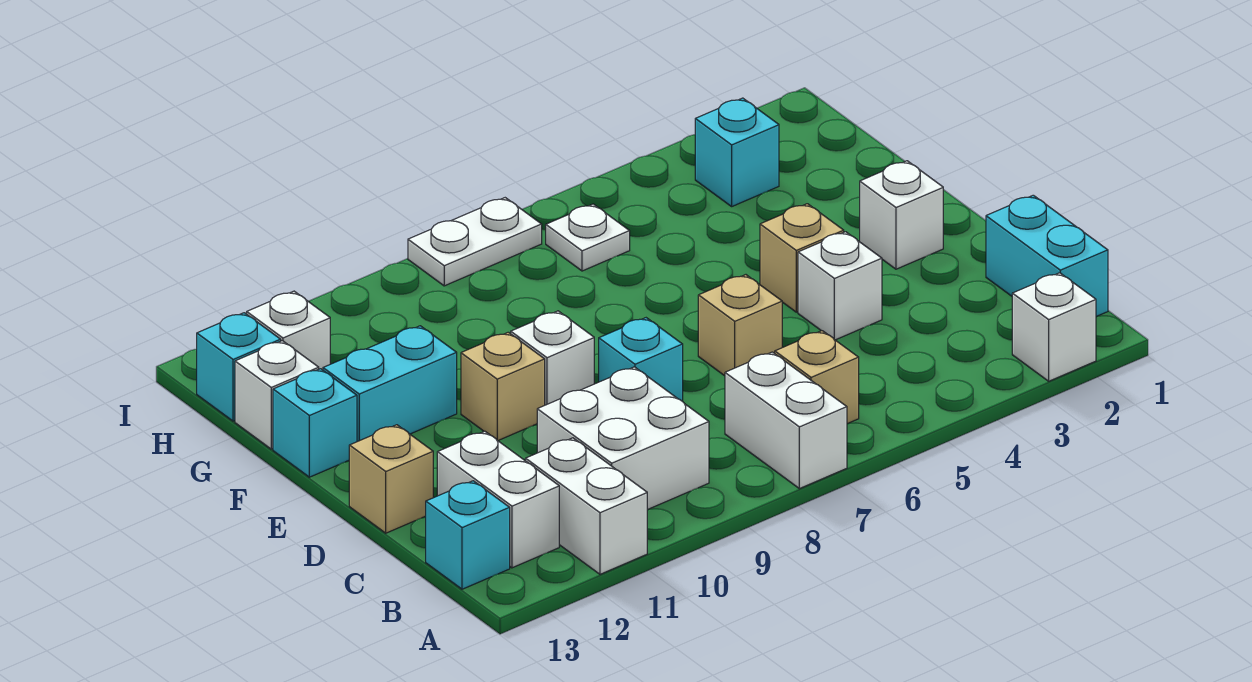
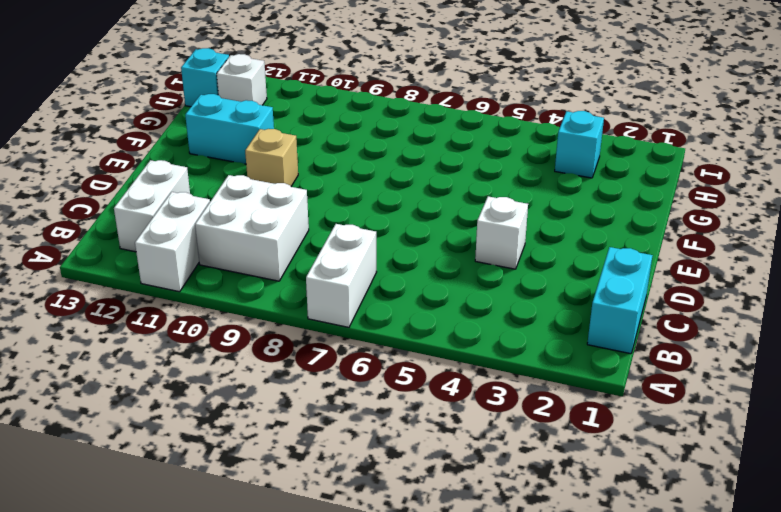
none -> white brick A2 level 1
none -> tan brick B6 level 1
none -> cyan brick B13 level 1

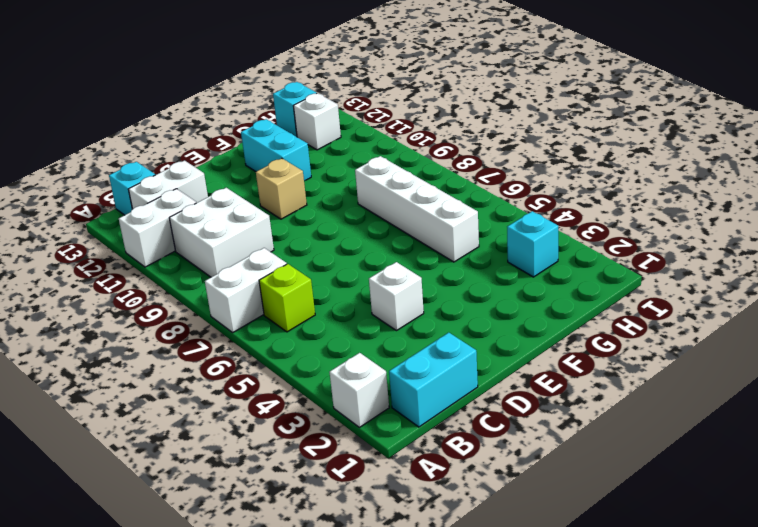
lime brick B6 level 1 -> tan brick B6 level 1
white brick G5:G8 level 1 -> none
none -> tan brick D6 level 1
none -> cyan brick D8 level 1
none -> tan brick D13 level 1

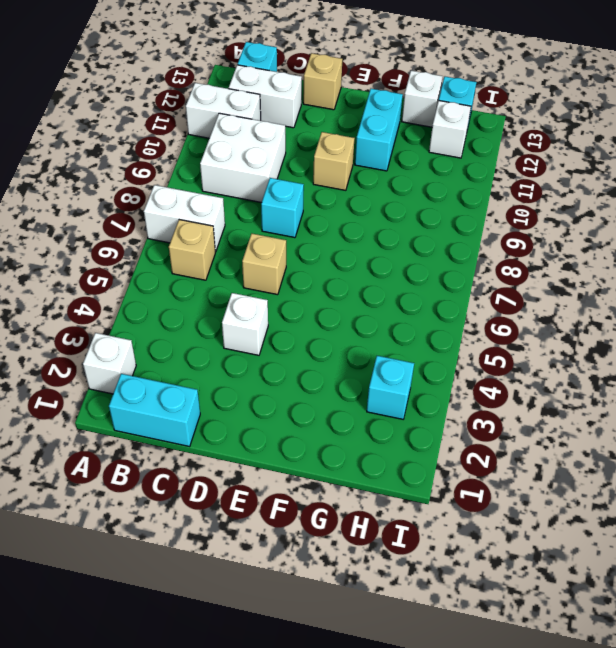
none -> white brick E2 level 1
none -> tan brick E4 level 1
none -> white brick E9 level 1

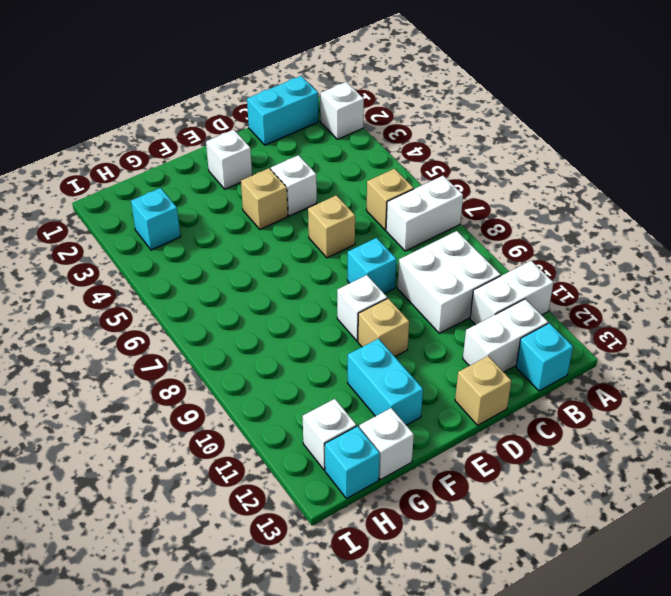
none -> cyan brick F13 level 1
none -> white plate H6 level 1
none -> white plate I7:I8 level 1

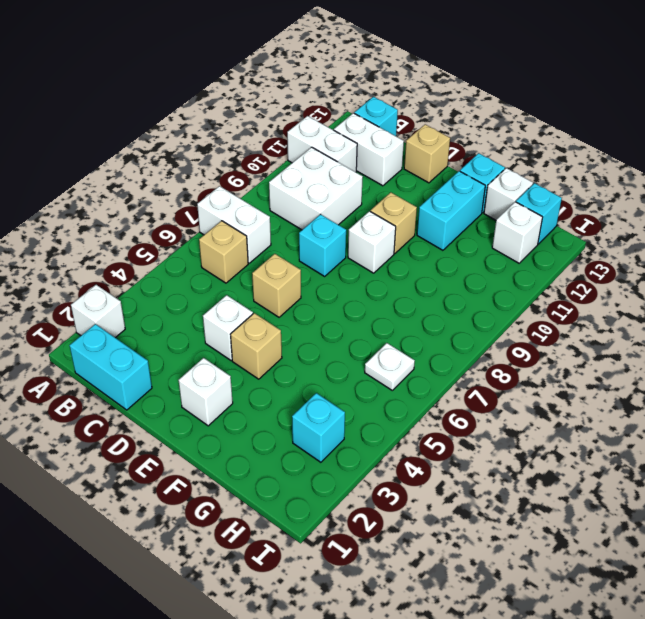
none -> white plate I7:I8 level 1

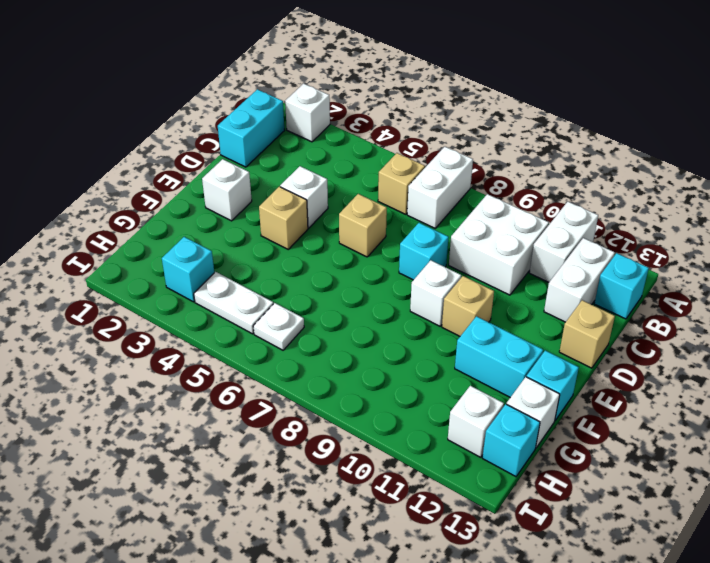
white plate H4:H5 level 1 -> white plate I7:I8 level 1

